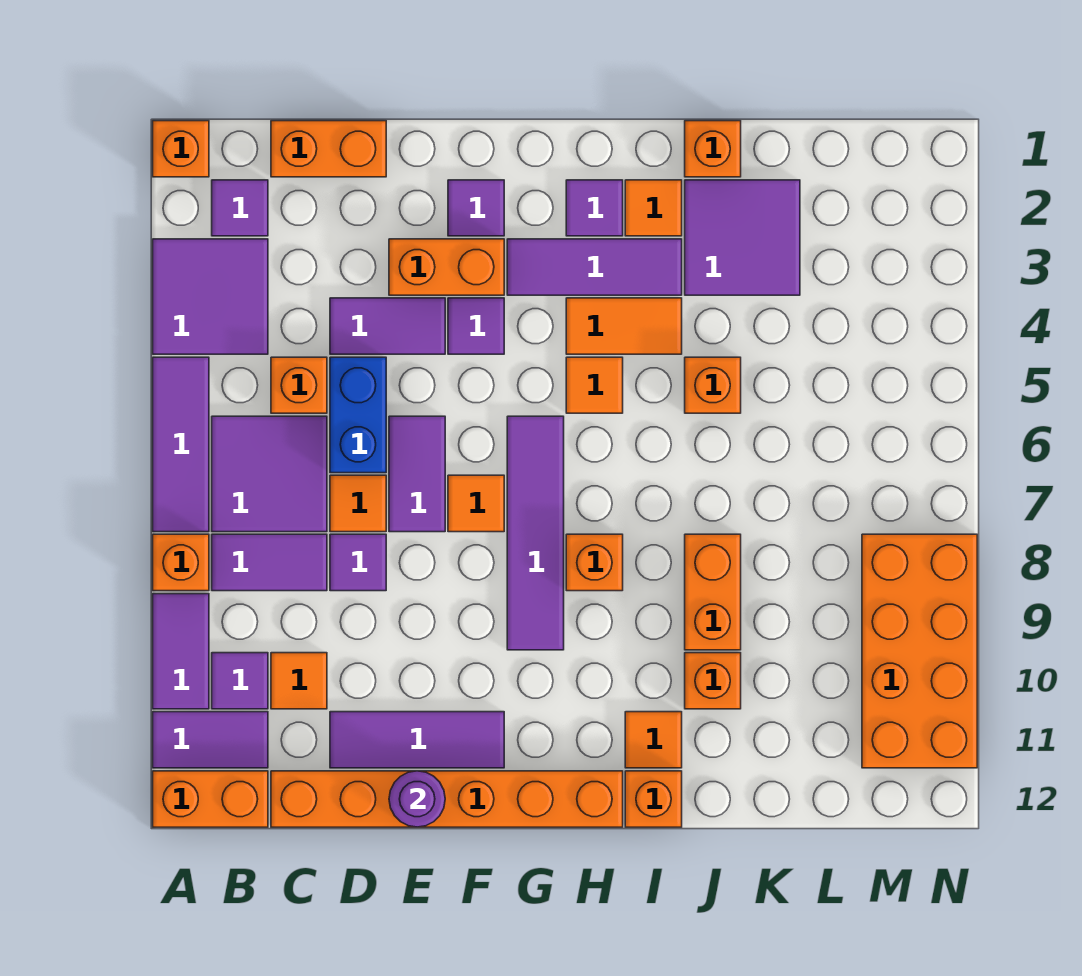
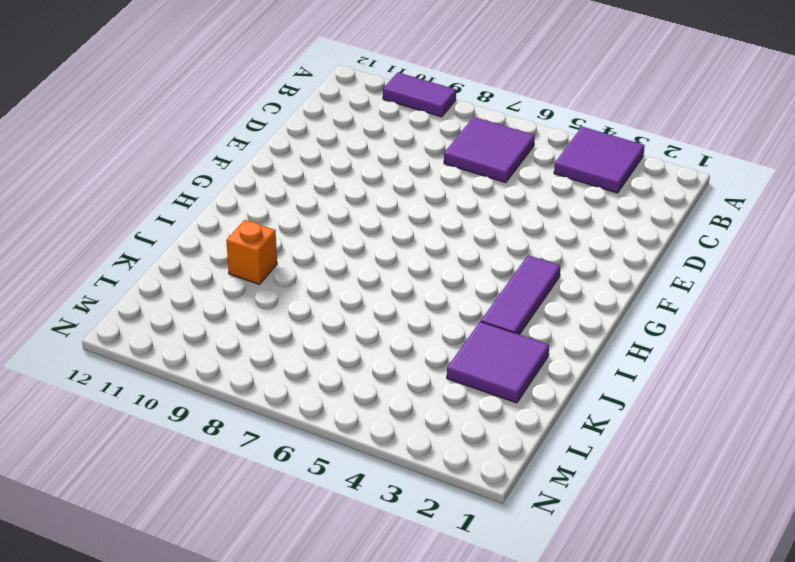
none -> orange brick A1 level 1
none -> purple tile A5:A7 level 1
none -> orange brick A8 level 1
none -> purple tile A11:B11 level 1

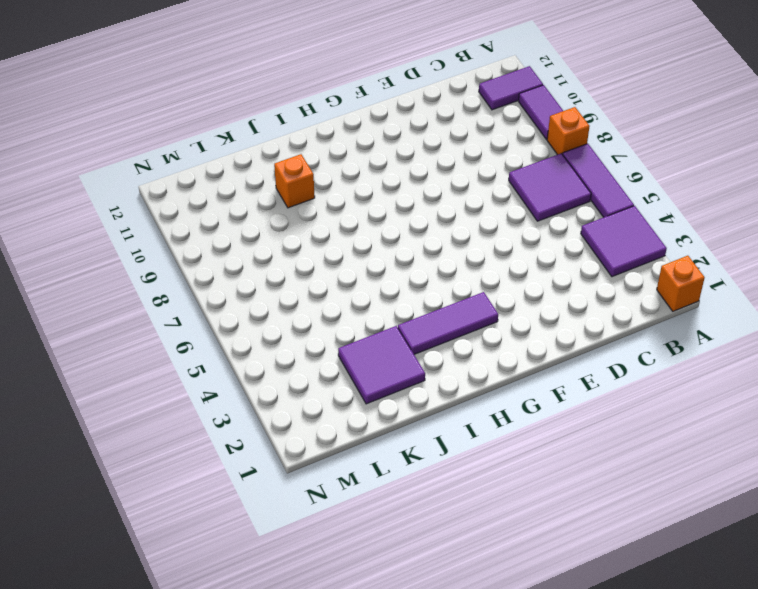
none -> orange brick A12:B12 level 1
none -> purple tile B2 level 1
none -> purple tile B8:C8 level 1
none -> purple tile B10 level 1

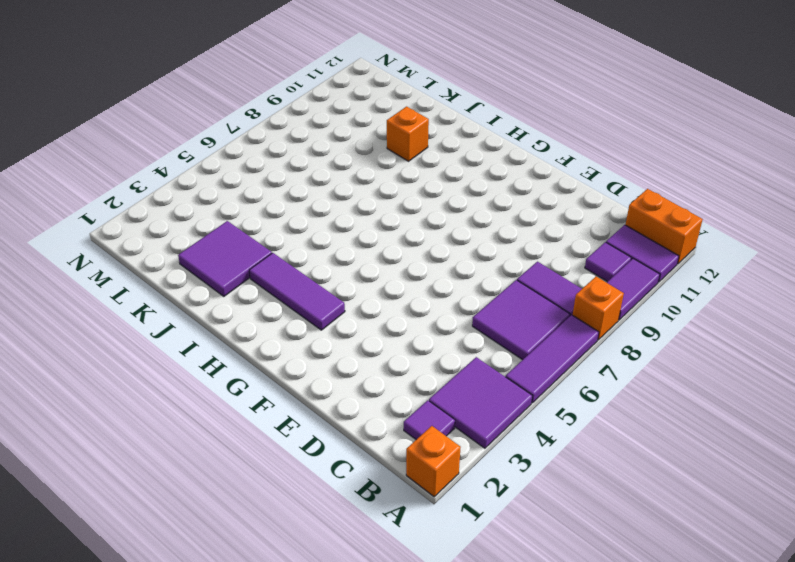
none -> orange brick C1:D1 level 1
none -> orange brick C5 level 1
none -> orange tile C10 level 1
none -> orange brick C12:H12 level 1

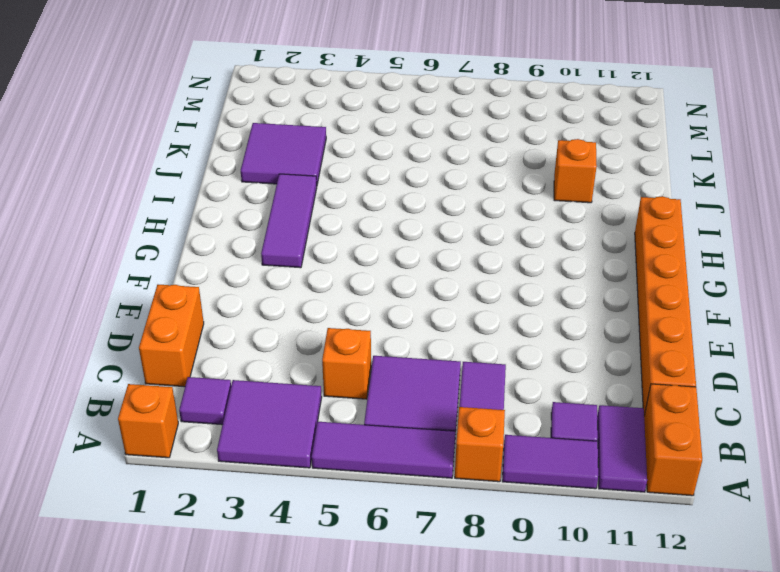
none -> orange tile C10 level 1
none -> purple tile D4:E4 level 1
none -> blue brick D5:D6 level 1
none -> orange tile D7 level 1

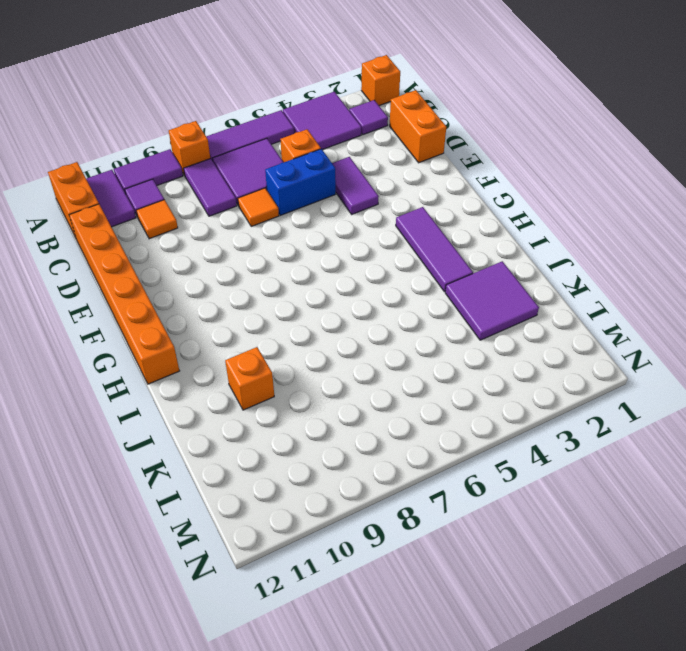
none -> purple tile D8 level 1
none -> purple tile D11:F11 level 1
none -> orange brick E3:F3 level 1
none -> purple tile E6:E7 level 1

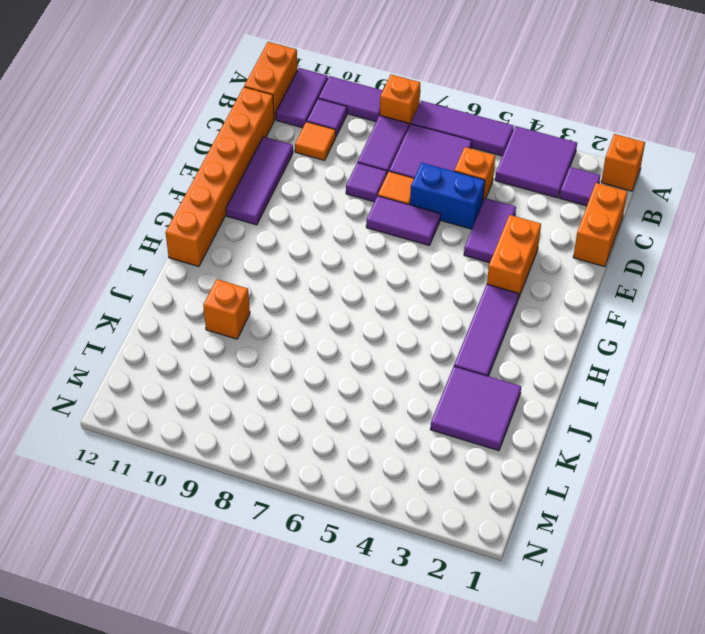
none -> purple tile F2 level 1
none -> purple tile F4 level 1
none -> orange tile F7 level 1
none -> purple tile G6:G9 level 1

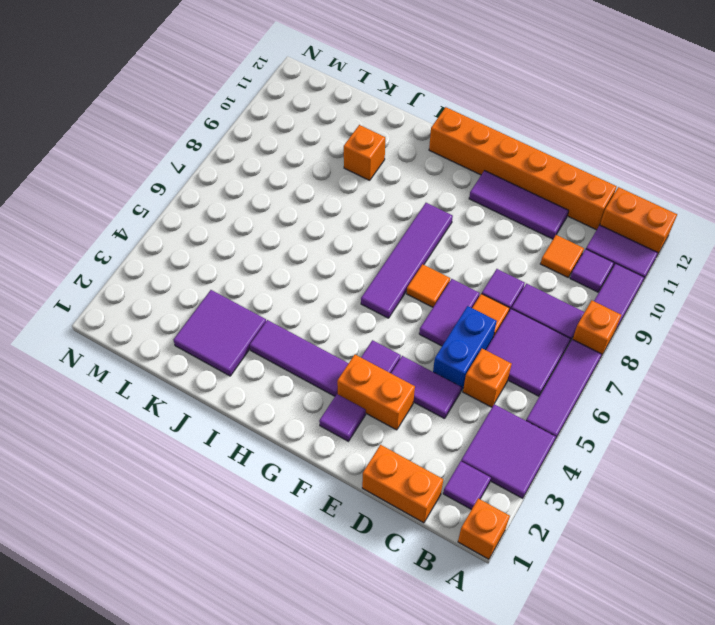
none -> purple tile H2 level 1
none -> orange tile H4:I4 level 1
none -> orange tile H5 level 1
none -> orange brick H8 level 1

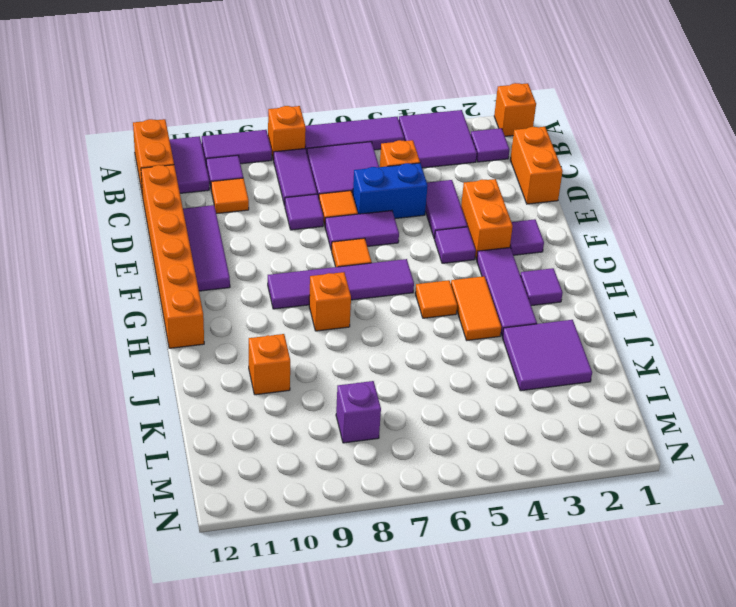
purple brick L8 level 1 -> none
none -> orange tile I2 level 1
none -> orange tile I11 level 1
none -> orange brick I12 level 1
none -> orange brick J1 level 1

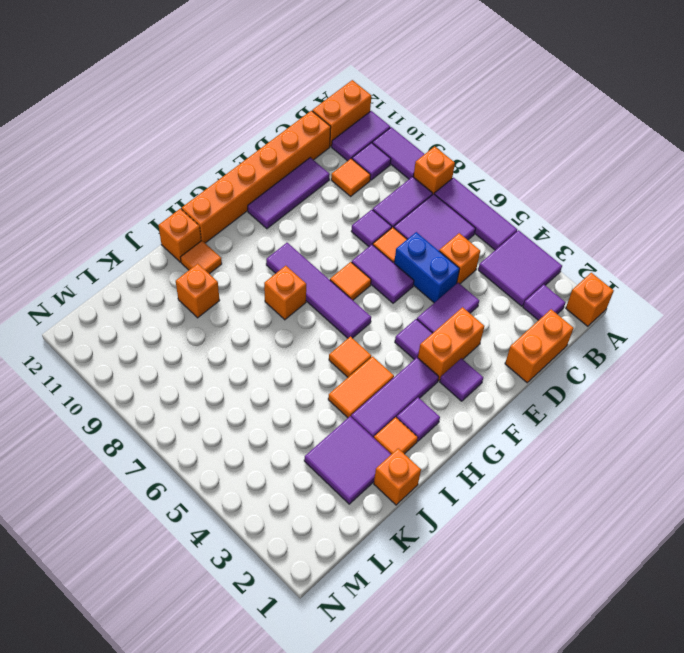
none -> orange brick J5 level 1
none -> orange brick J8:J9 level 1
none -> orange brick M8:N11 level 1
none -> purple round brick E12 level 2

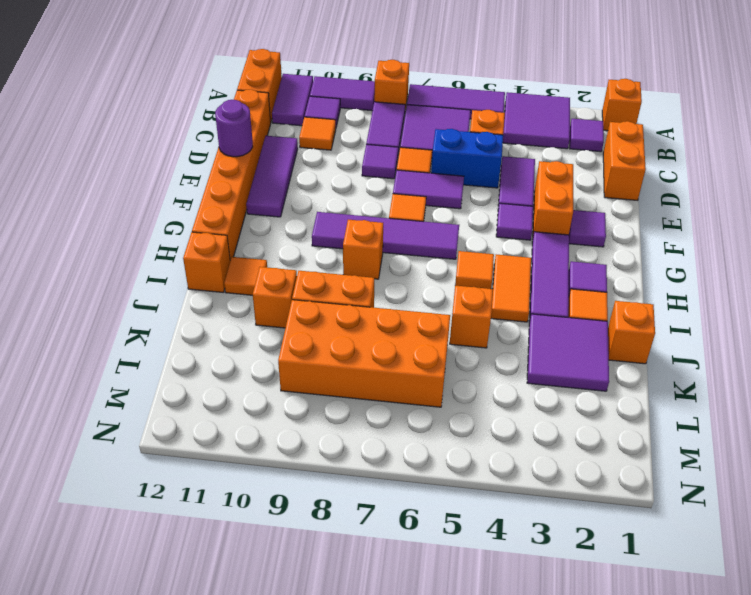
orange brick K6:L9 level 1 -> orange brick M8:N11 level 1

